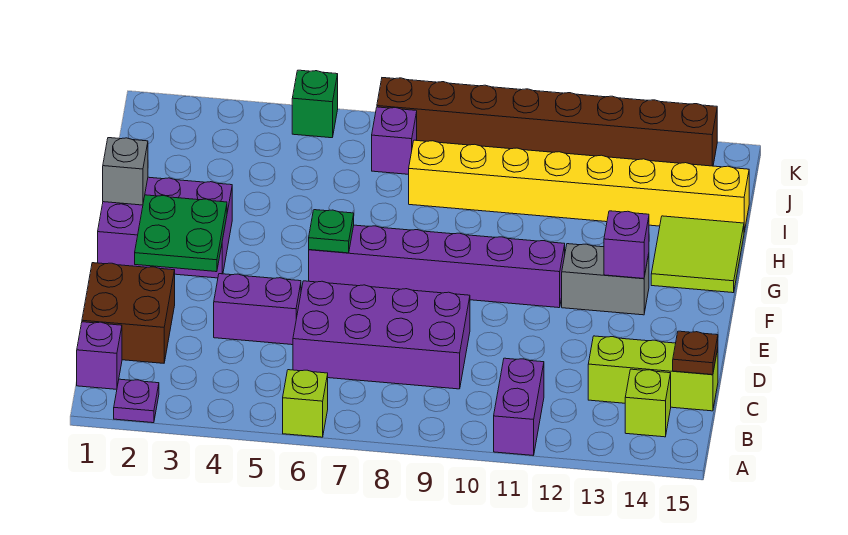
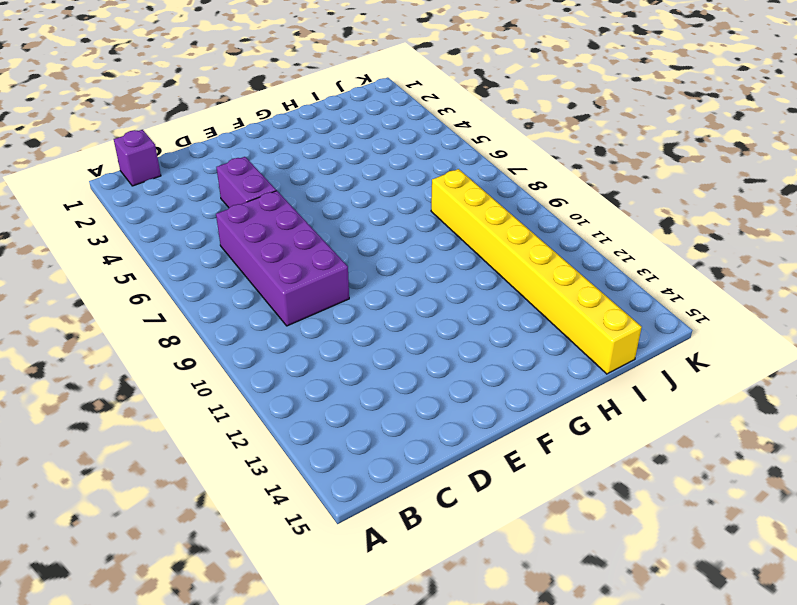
none -> purple plate A2 level 1
none -> lime brick A6 level 1
none -> purple brick A11:B11 level 1

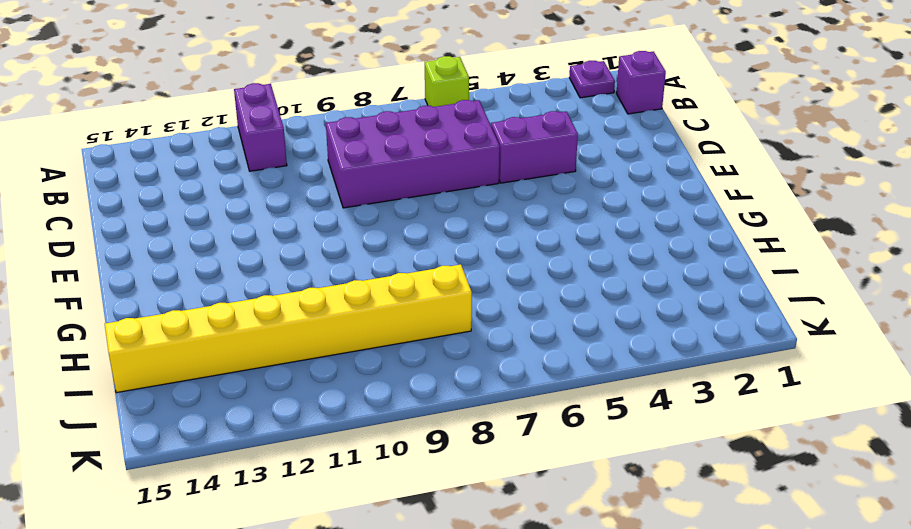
none -> lime brick B14 level 1
none -> brown brick C1:D2 level 1
none -> lime brick C13:C15 level 1

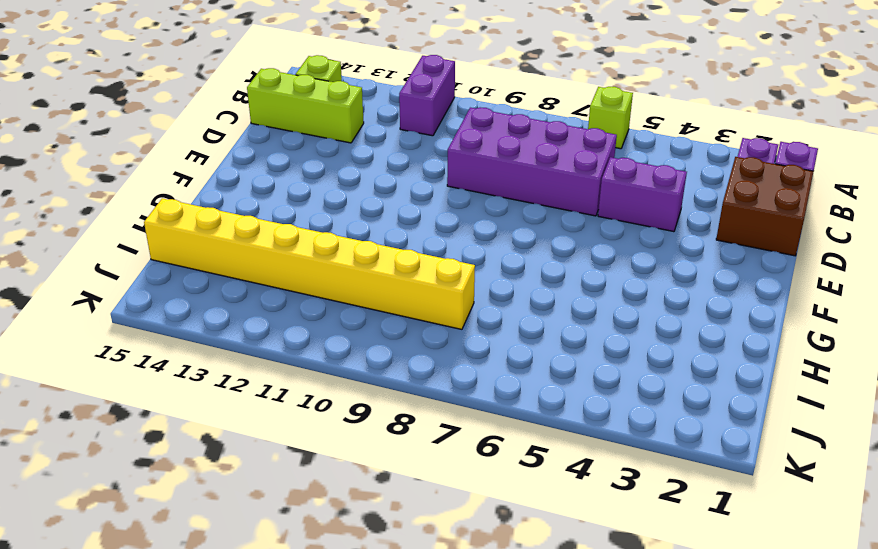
none -> purple brick F1:G3 level 1
none -> purple brick F6:F11 level 1
none -> grey brick F12:F13 level 1

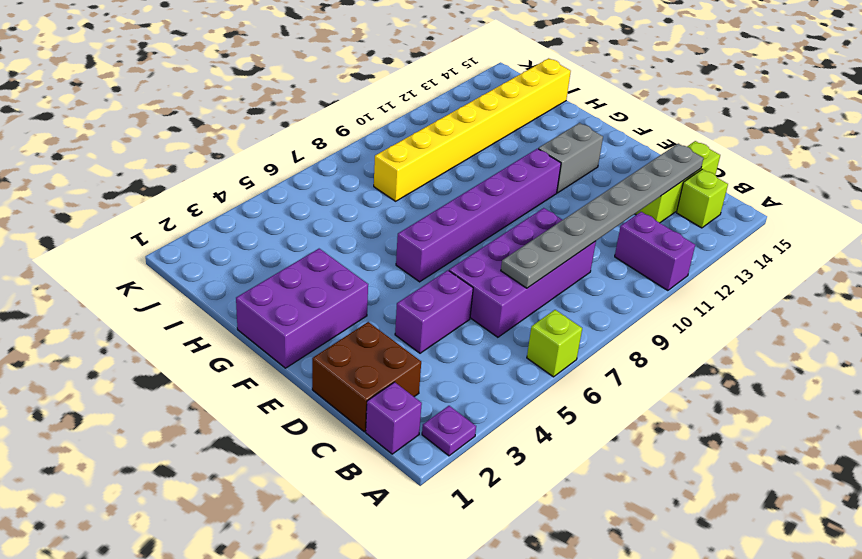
grey plate C7:C14 level 2 -> none
none -> lime tile G14:H15 level 1
none -> purple brick J7 level 1
none -> green brick K5 level 1

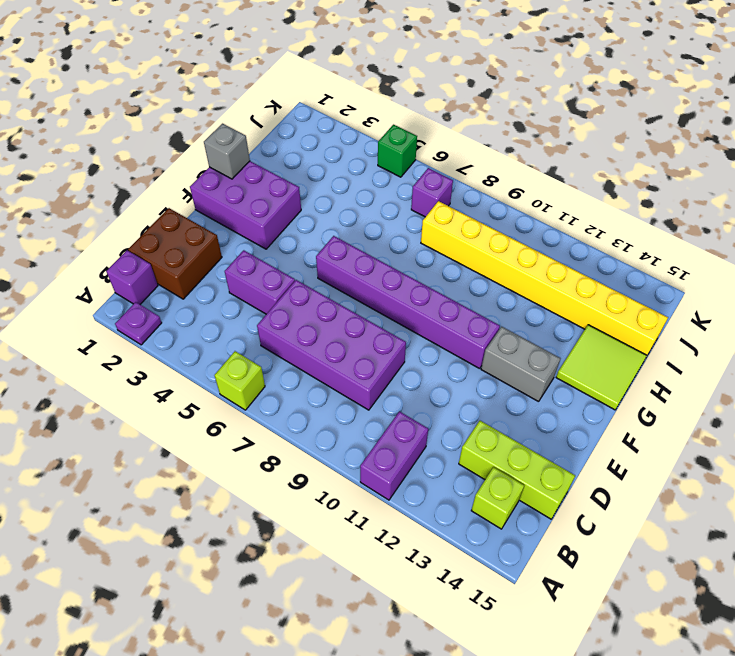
none -> brown brick K7:K14 level 1
none -> brown plate C15 level 2
none -> green plate E2:F3 level 2

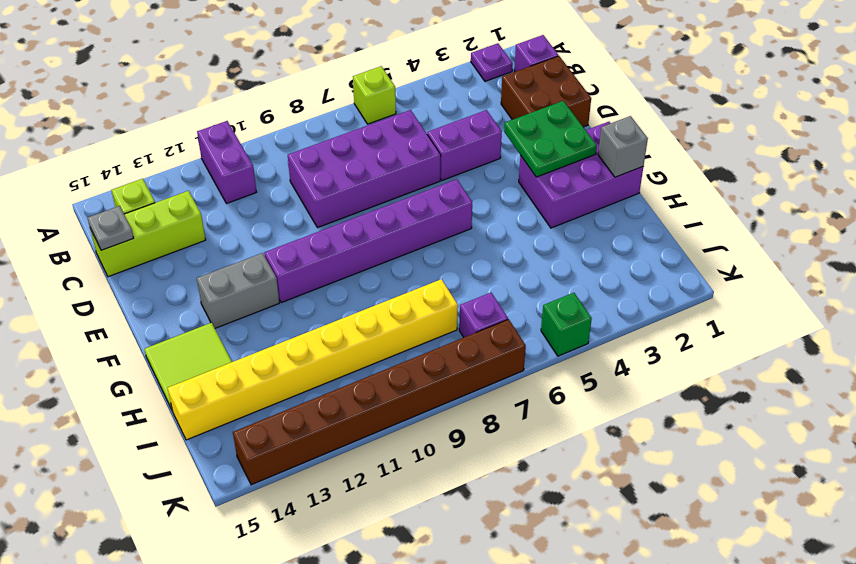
grey plate C15 level 2 -> brown plate C15 level 2
none -> green plate F6 level 2
none -> purple brick F13 level 2

